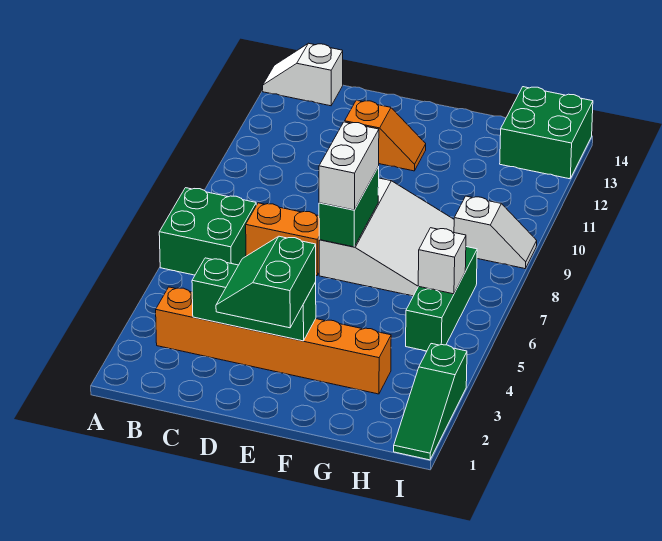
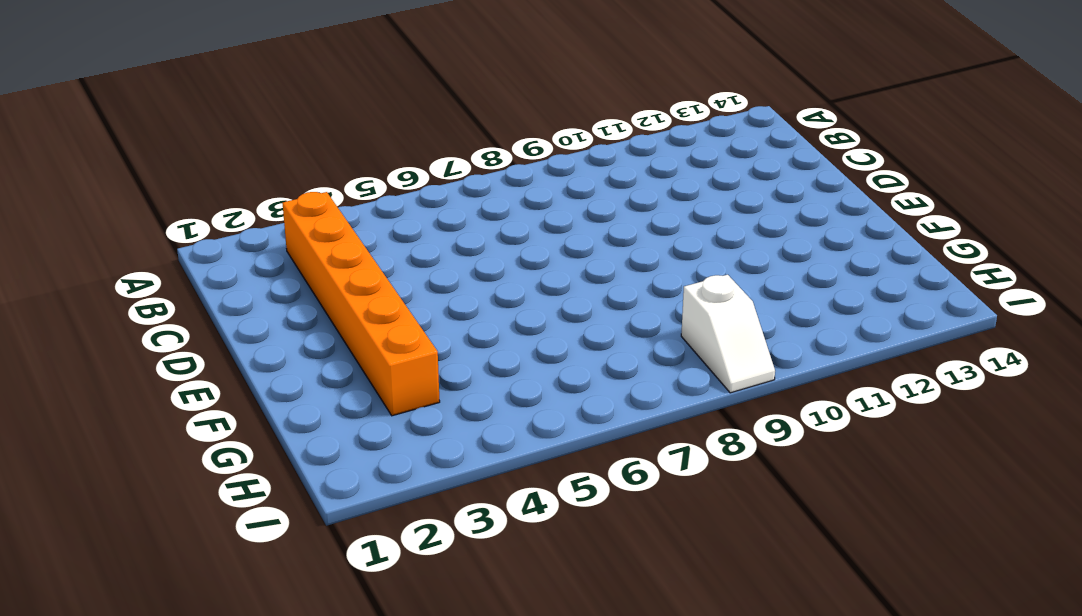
none -> green brick A6:B7 level 1
none -> white slope A14:B14 level 1 top B
none -> orange brick C7:D7 level 1

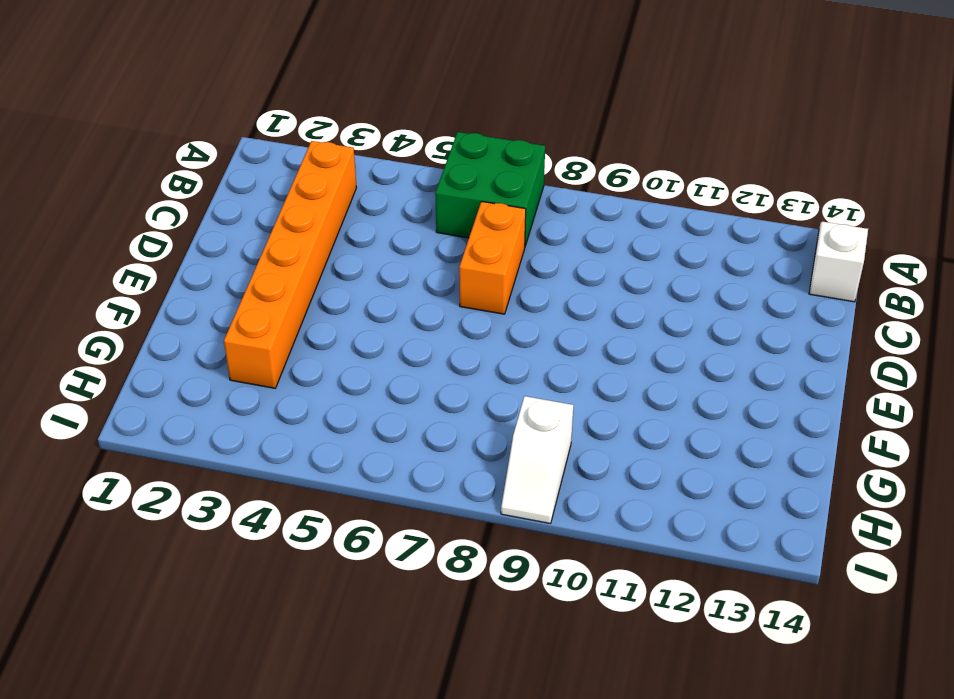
none -> orange slope D12:E12 level 1 top D
none -> white slope E7:G9 level 1 top E
none -> green brick H5:H7 level 1

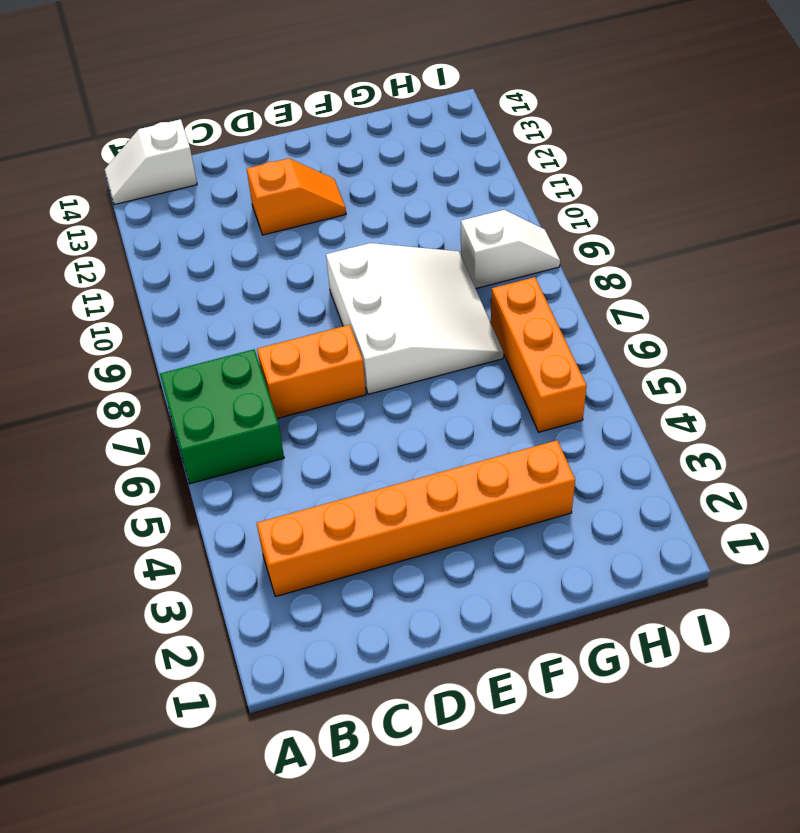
orange brick H5:H7 level 1 -> green brick H5:H7 level 1
none -> green brick H13:I14 level 1
none -> green slope I1:I3 level 1 top 3
none -> green brick C3:E3 level 2

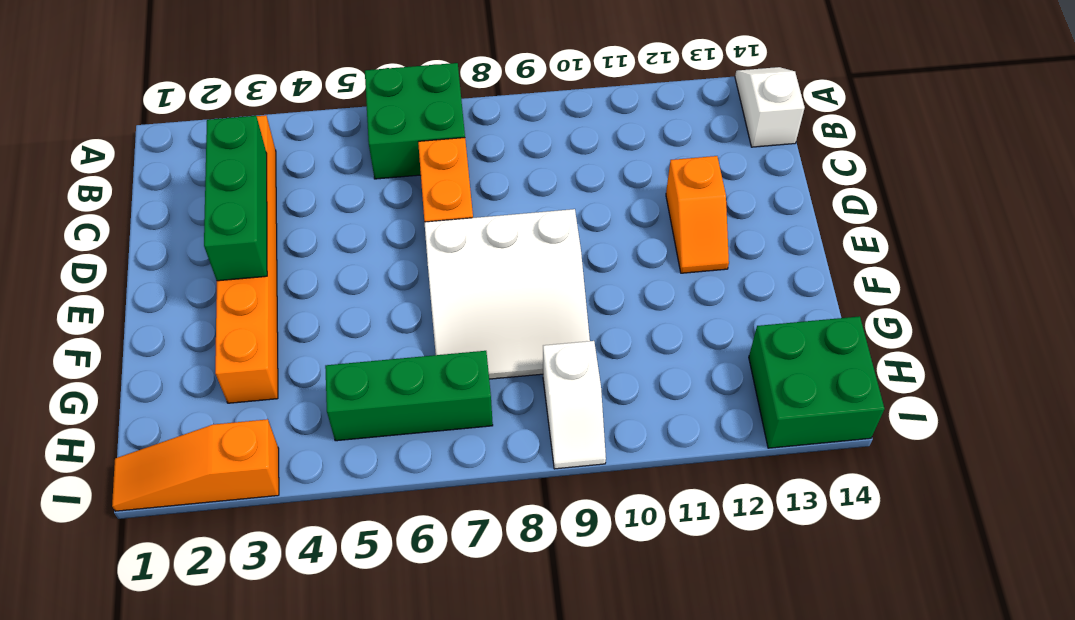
orange slope I1:I3 level 1 top 3 -> green slope I1:I3 level 1 top 3
none -> green brick E7:E8 level 2
none -> white brick H6 level 2
none -> green slope D2:E3 level 3 top E

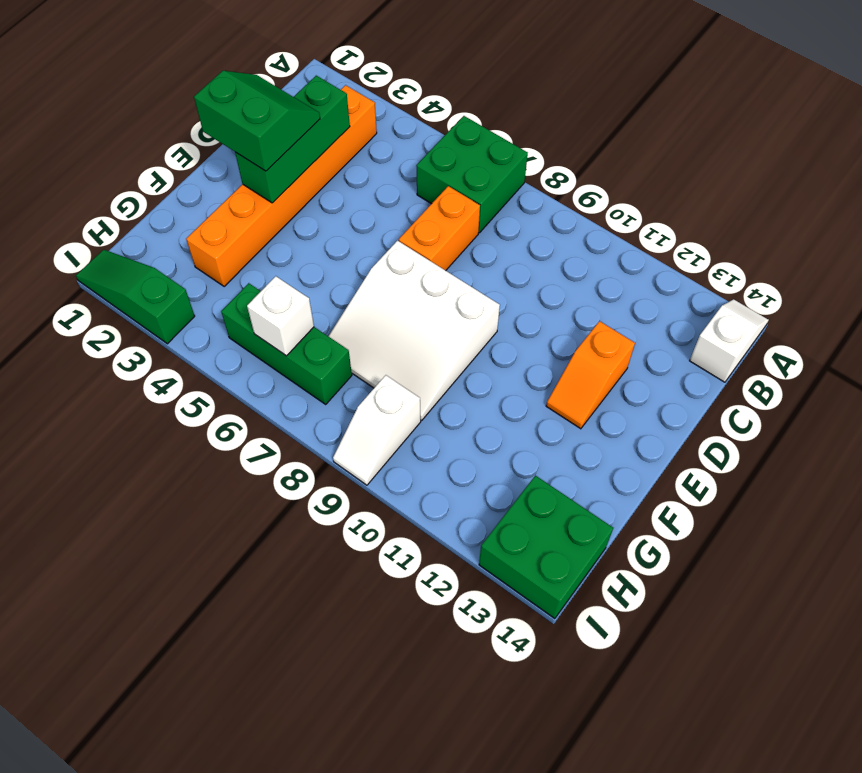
none -> green brick E7:E8 level 2
none -> white brick E7:E8 level 3

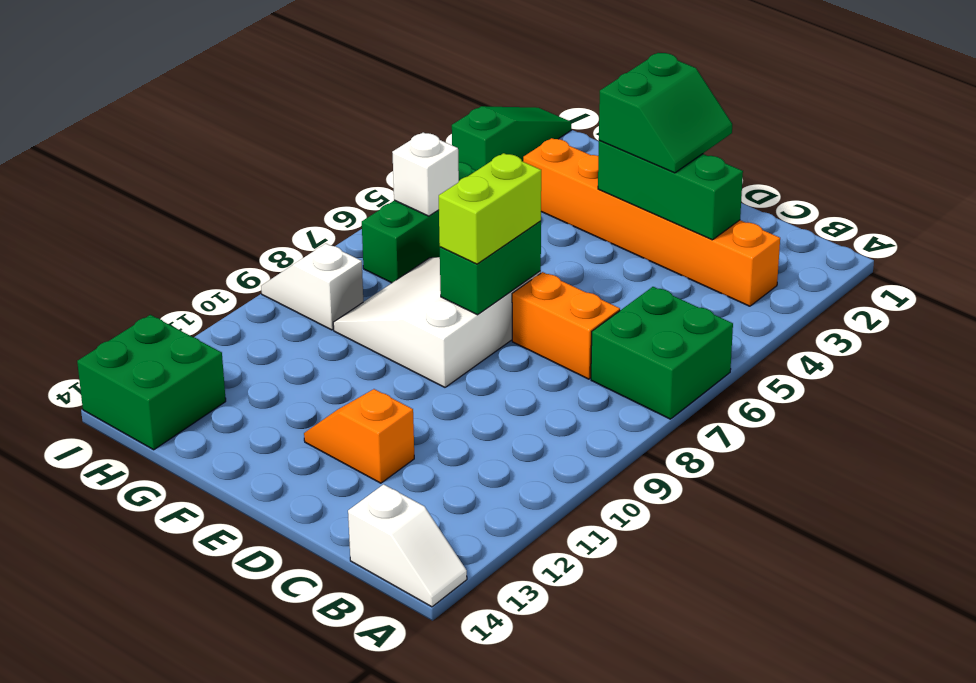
lime brick E7:E8 level 3 -> white brick E7:E8 level 3

